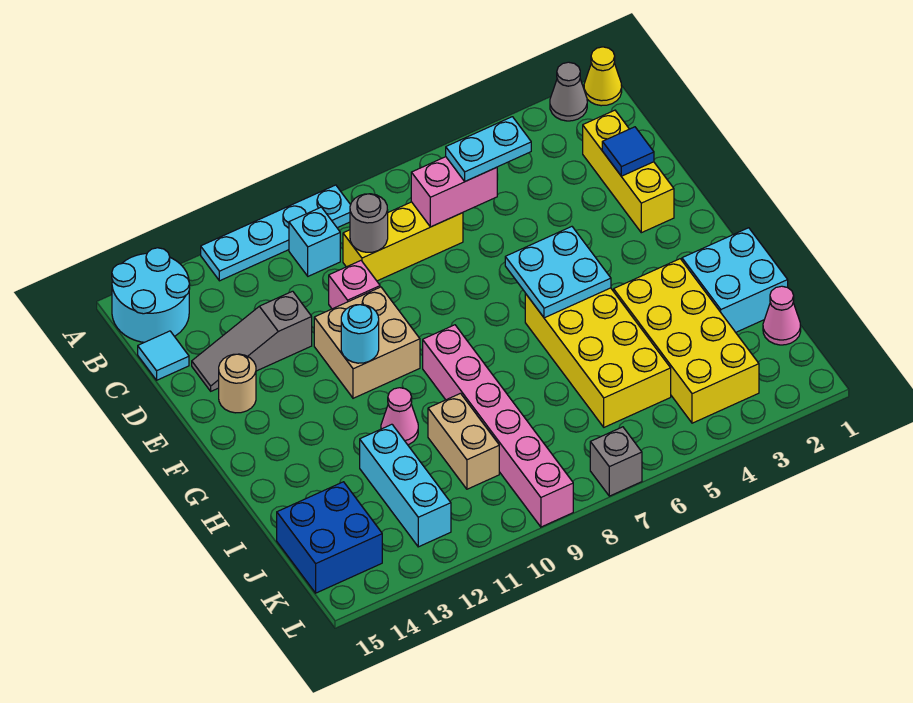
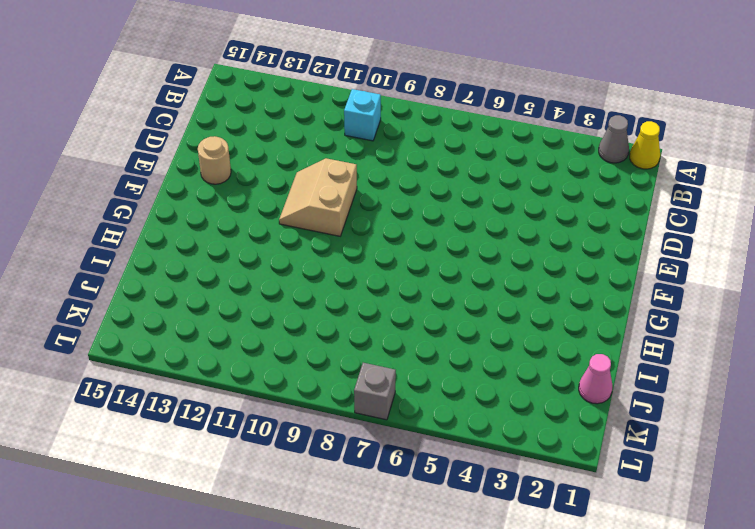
tan slope E10:F11 level 1 top 10 -> tan brick E10:F11 level 1
none -> cyan plate A9:A12 level 1
none -> cyan round brick A14:B15 level 1
none -> yellow brick C2:E2 level 1

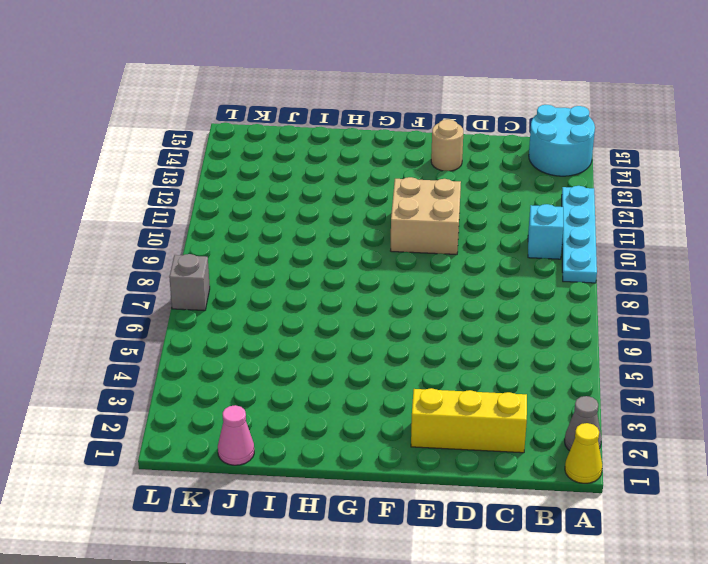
none -> yellow brick C7:C9 level 1
none -> cyan tile C15 level 1
none -> pink brick D10 level 1

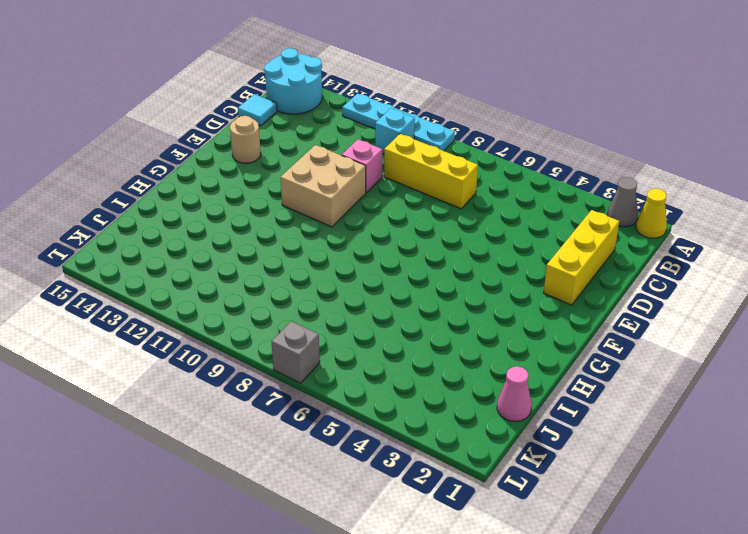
none -> grey slope D12:D14 level 1 top 12
none -> yellow brick G5:J6 level 1
none -> pink brick G9:L9 level 1

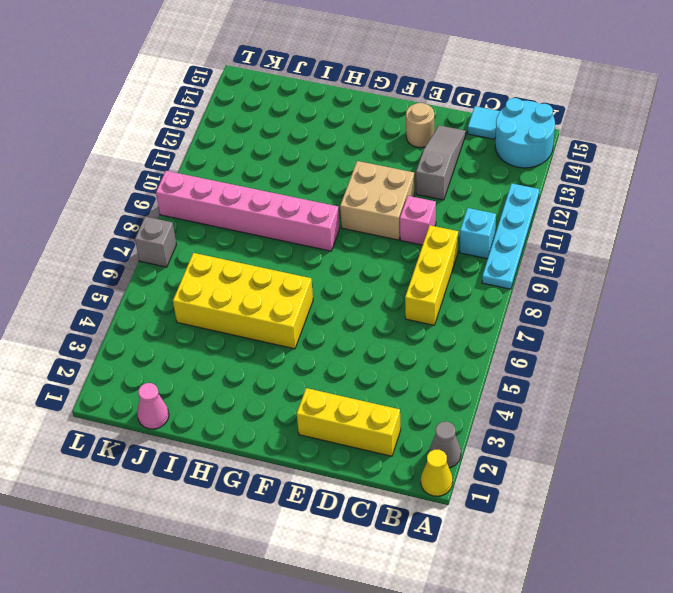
none -> cyan brick H1:I2 level 1
none -> yellow brick H3:K4 level 1
none -> pink cone H11 level 1

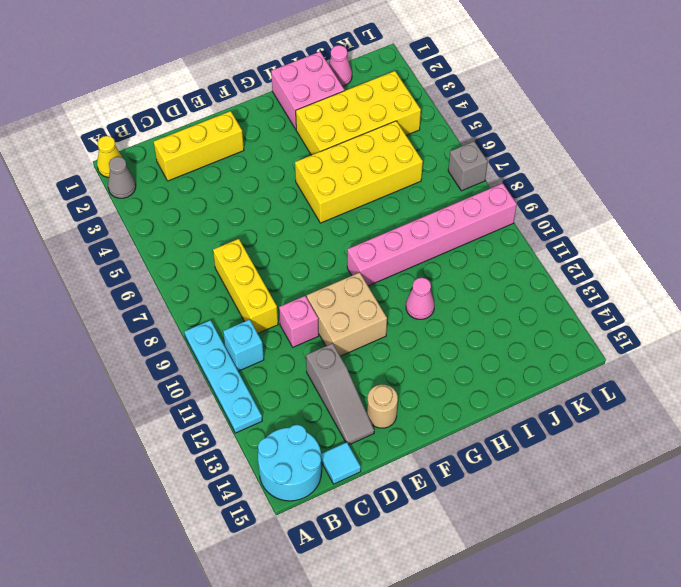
pink brick H1:I2 level 1 -> cyan brick H1:I2 level 1
none -> tan brick I10:J10 level 1
none -> cyan brick I12:K12 level 1
none -> blue brick J14:K15 level 1

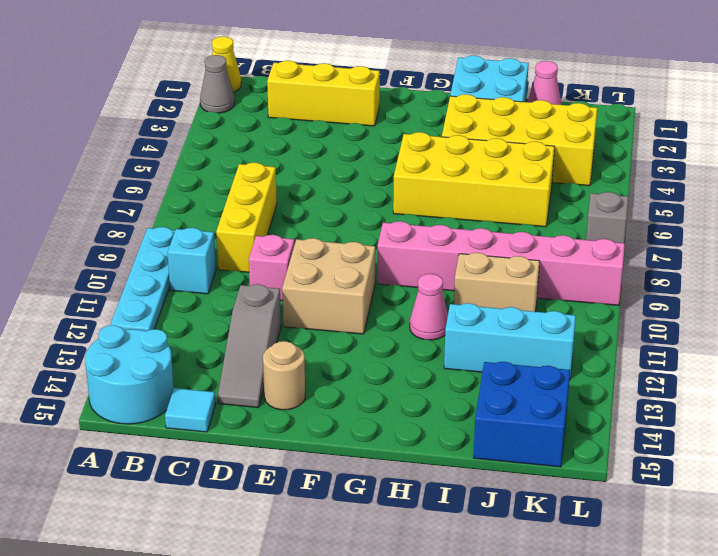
none -> pink brick C6:C7 level 2
none -> grey round brick C9 level 2
none -> blue tile D2 level 2

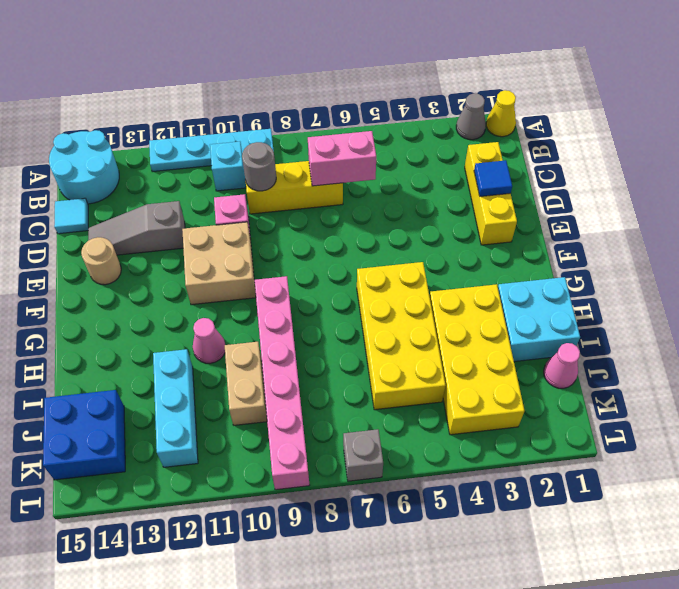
none -> cyan plate F5:G6 level 2
none -> cyan round brick F11 level 2
none -> cyan plate C5:C6 level 3

